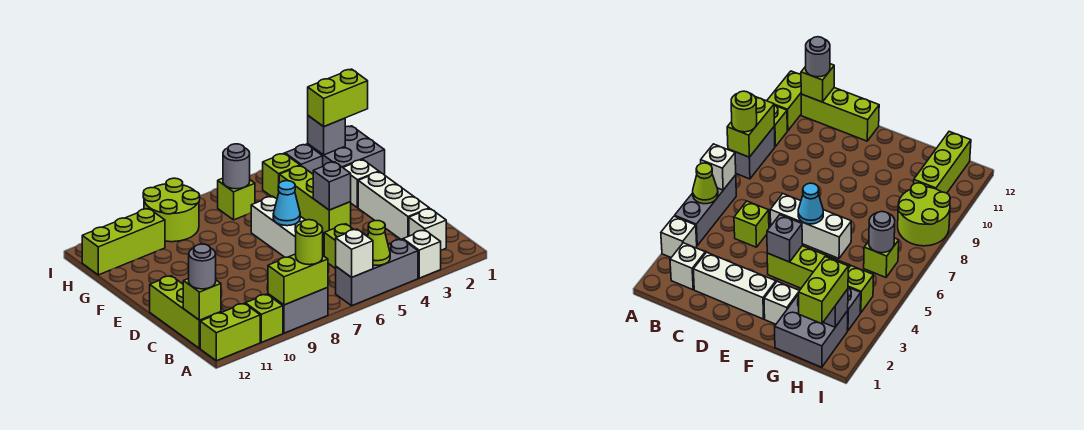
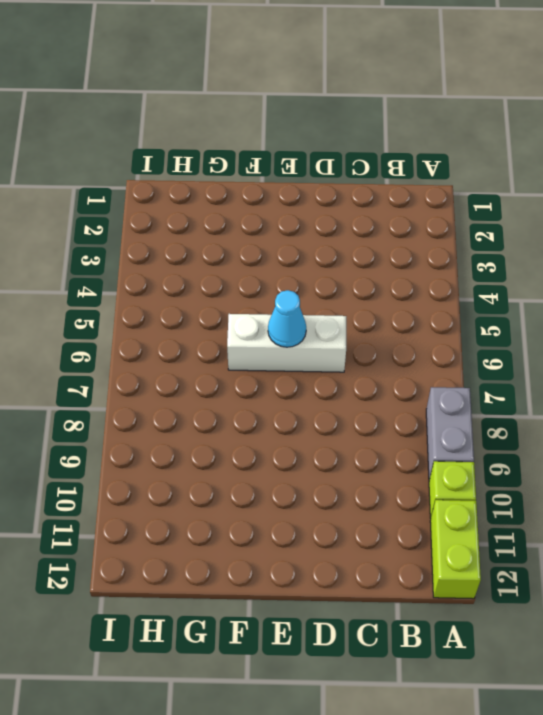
none -> white brick A3 level 1
none -> grey brick A4:A6 level 1
none -> white brick B2 level 1

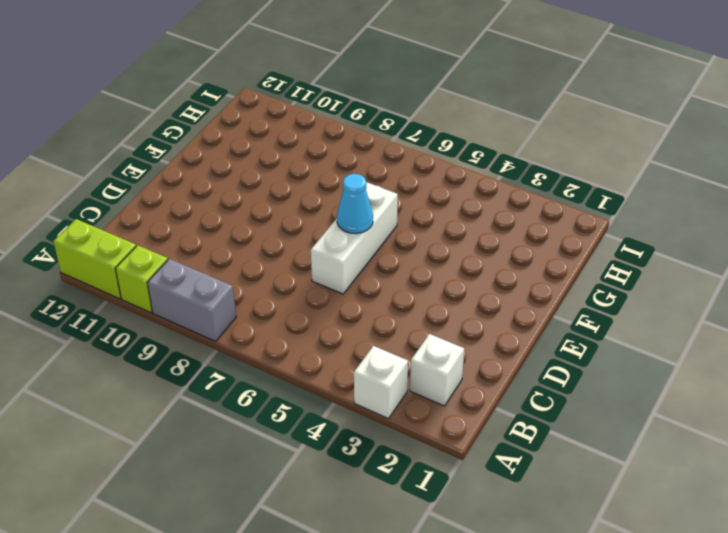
none -> grey brick A4:A6 level 1
none -> lime brick B12:D12 level 1
none -> white brick C2:E2 level 1

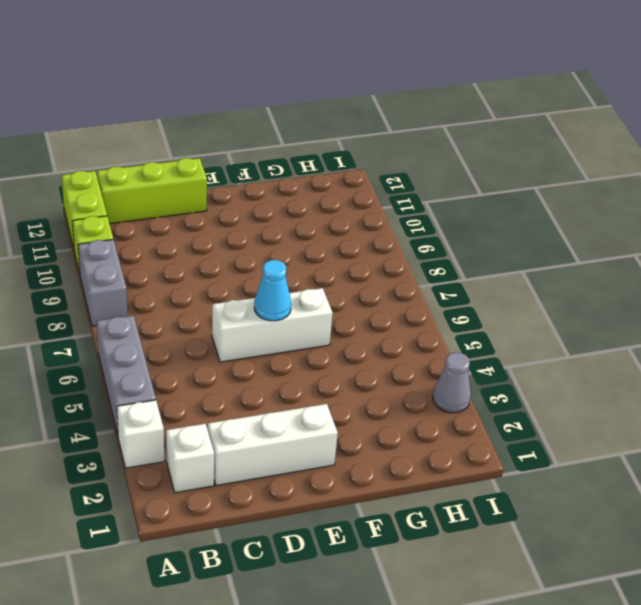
grey cone I3 level 1 -> none
none -> lime brick C5 level 1
none -> lime brick E4:G4 level 1
none -> white brick F2 level 1

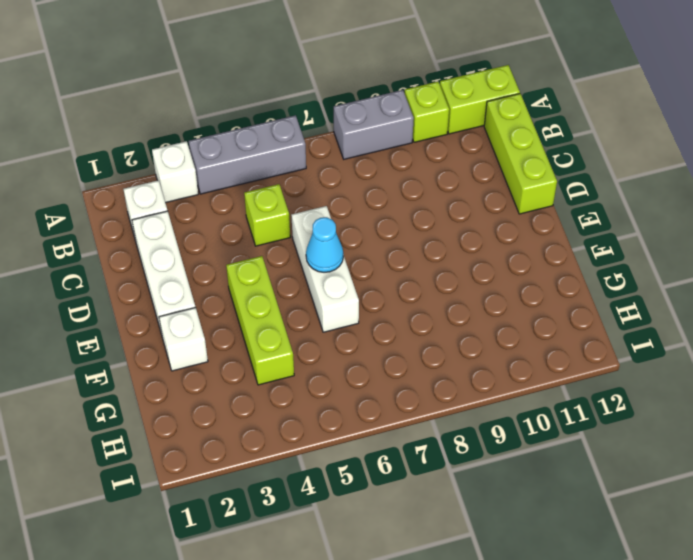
none -> grey brick G1:H2 level 1
none -> grey brick H3 level 1
none -> lime brick H4 level 1

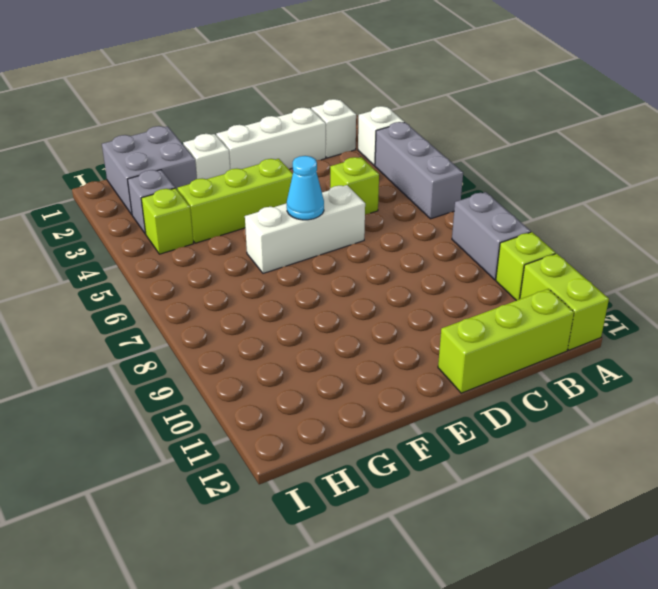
none -> lime brick H6 level 1
none -> lime round brick H8:I9 level 1
none -> lime brick H10:H12 level 1

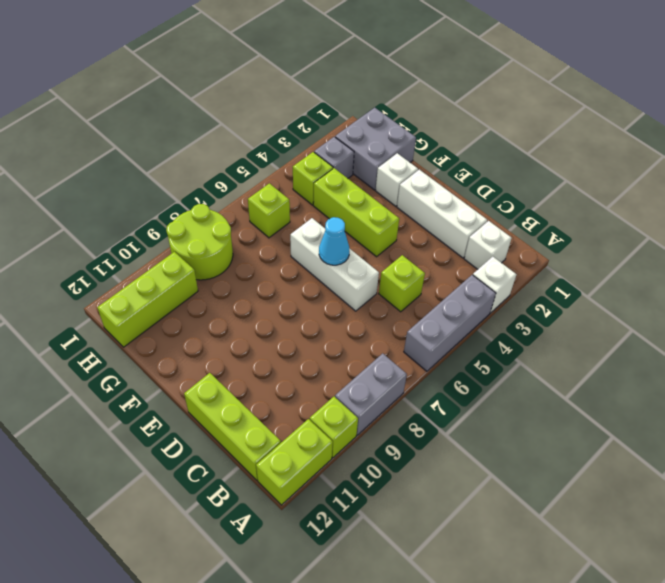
none -> lime cone A5 level 2
none -> white brick A6 level 2
none -> lime brick A8:A9 level 2

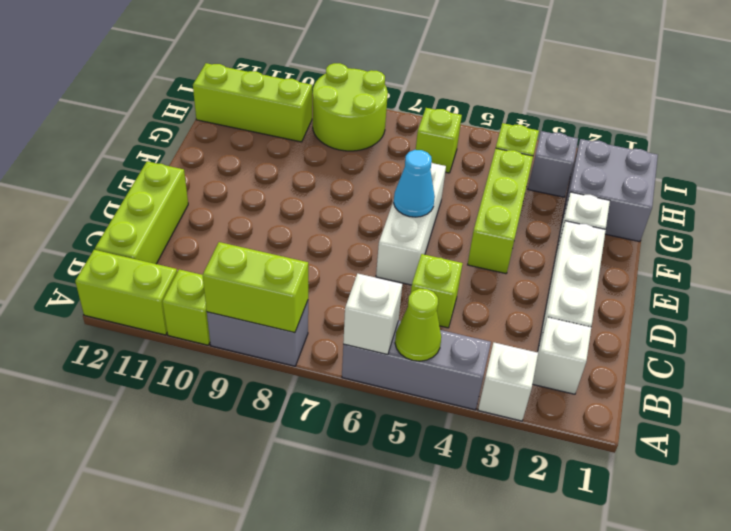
none -> lime brick B12 level 2
none -> grey brick E4 level 2
none -> grey brick H2 level 2

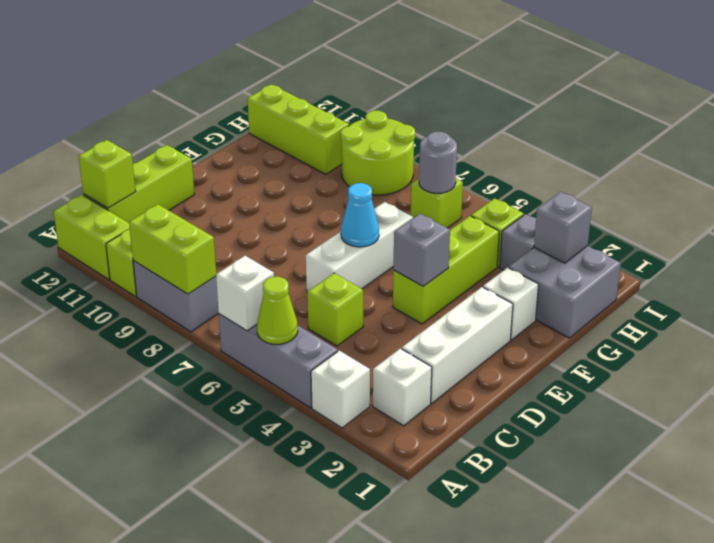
none -> lime round brick A8 level 3
none -> grey round brick B12 level 3
none -> lime brick H1:H2 level 3

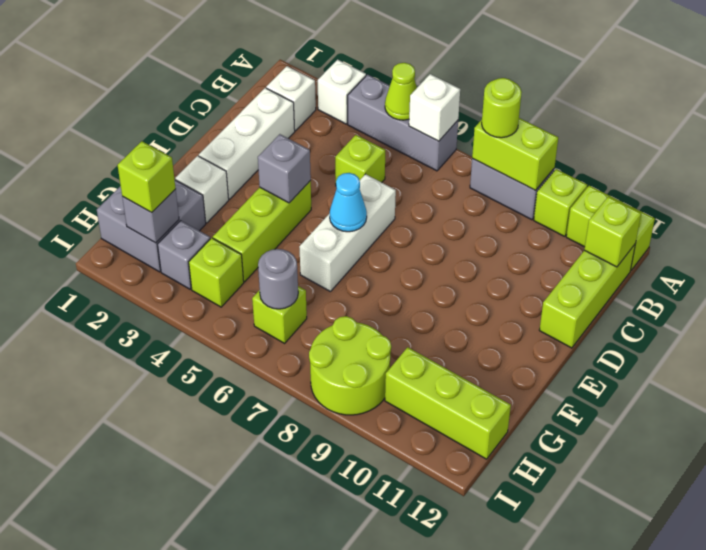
lime brick H2 level 3 -> lime brick H1:H2 level 3
none -> grey round brick B12 level 3

